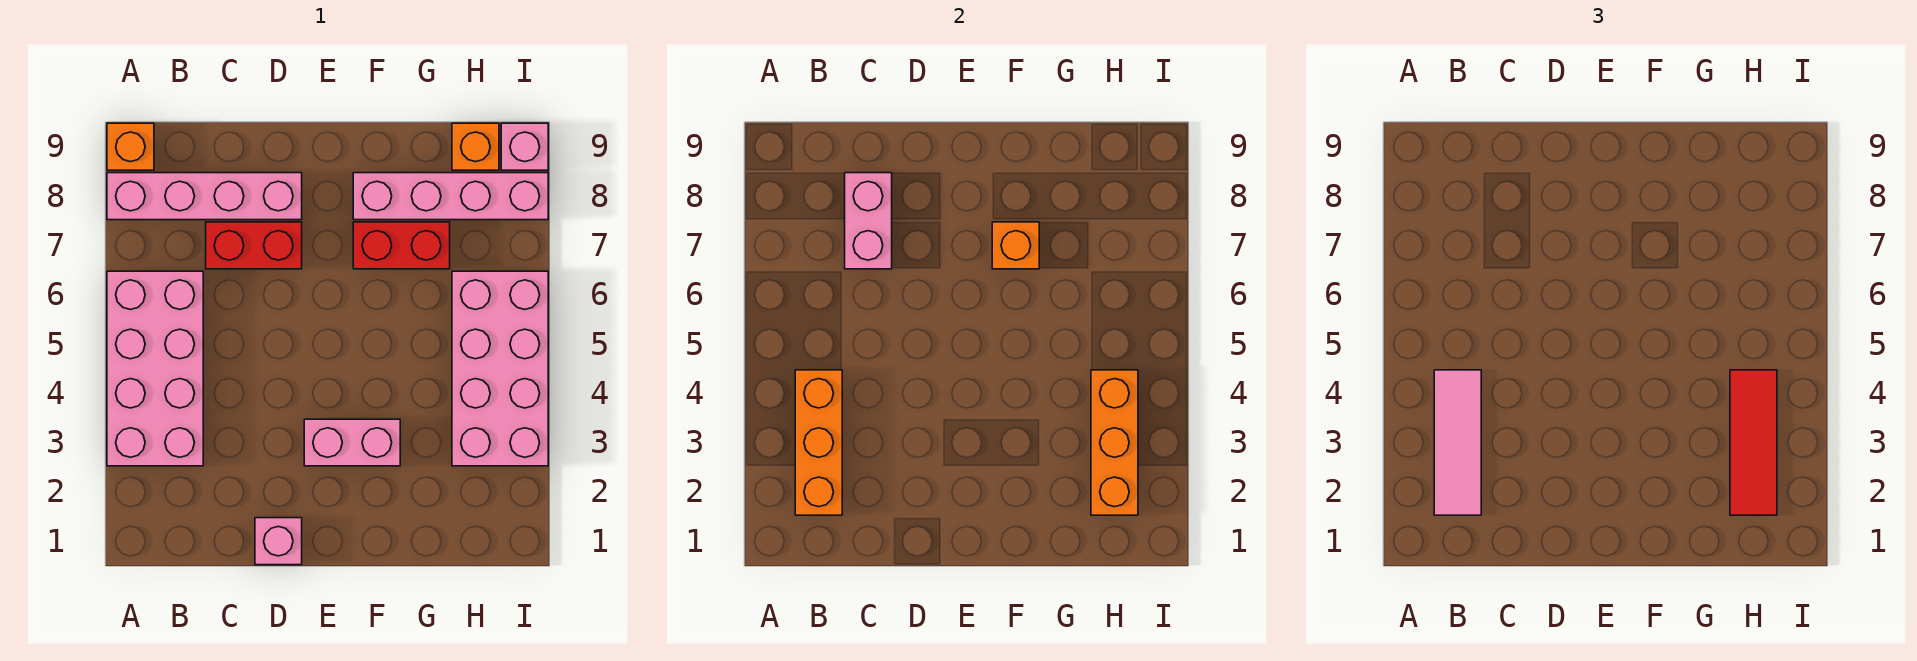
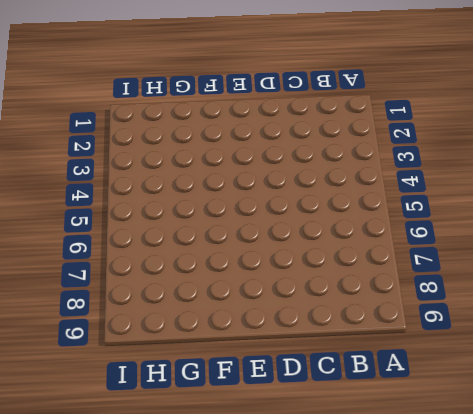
none -> pink brick A3:B6 level 1
none -> pink brick A8:D8 level 1
none -> orange brick A9 level 1

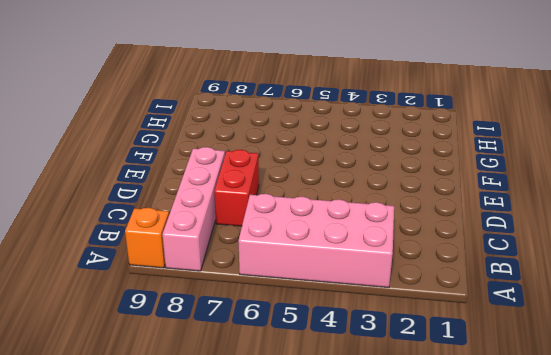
none -> pink brick D1 level 1
none -> pink brick E3:F3 level 1
none -> red brick F7:G7 level 1

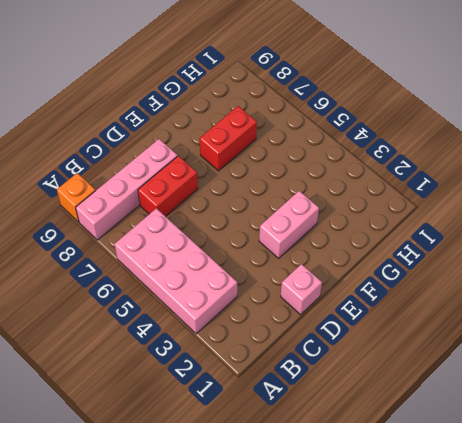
none -> pink brick F8:I8 level 1
none -> pink brick H3:I6 level 1
none -> orange brick H9 level 1

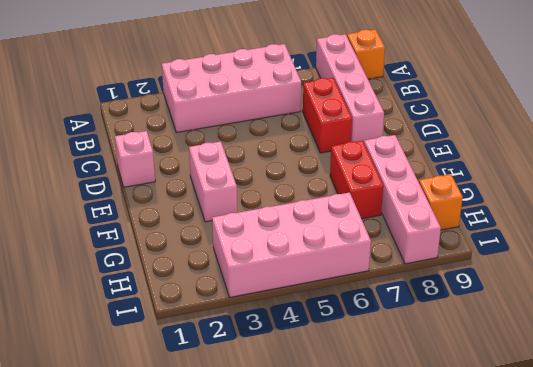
none -> pink brick I9 level 1
none -> orange brick B2:B4 level 2
none -> pink brick C7:C8 level 2

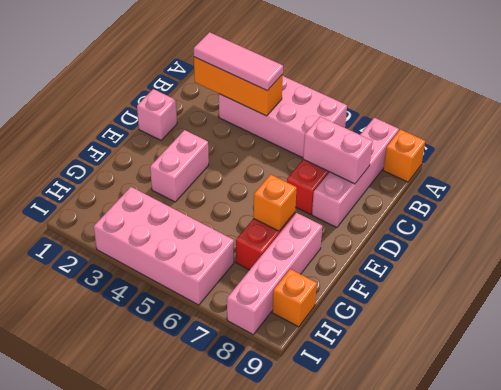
none -> pink brick I9 level 1
none -> orange brick H2:H4 level 2
none -> red tile H2:H4 level 3

